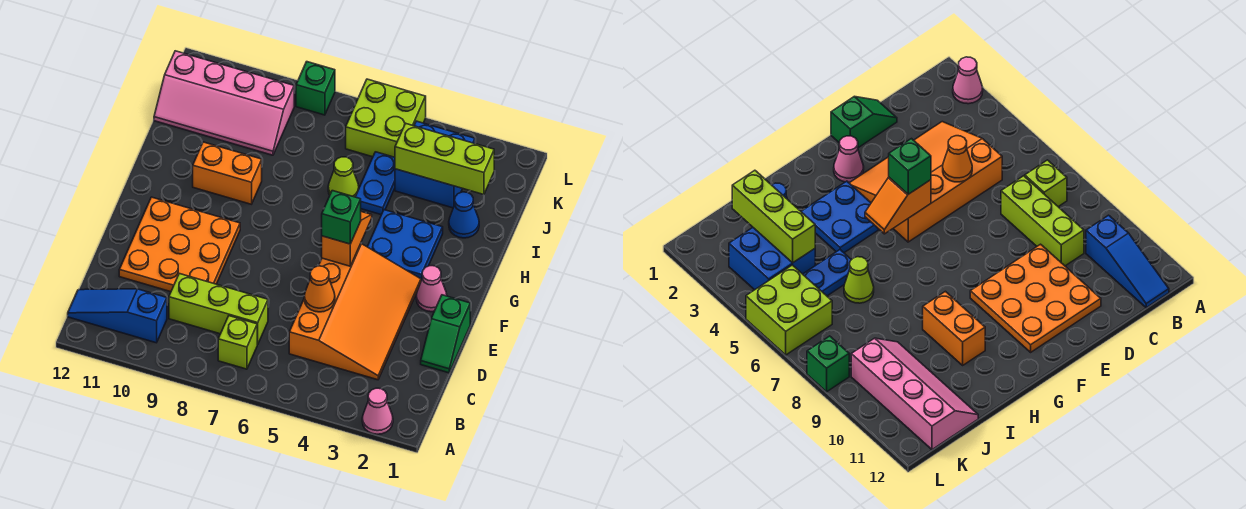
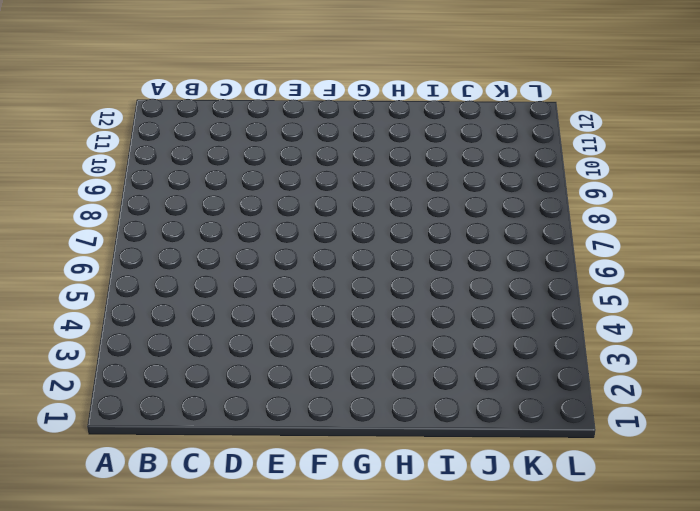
none -> pink cone A2 level 1
none -> lime brick B7 level 1
none -> blue slope B10:B12 level 1 top 10

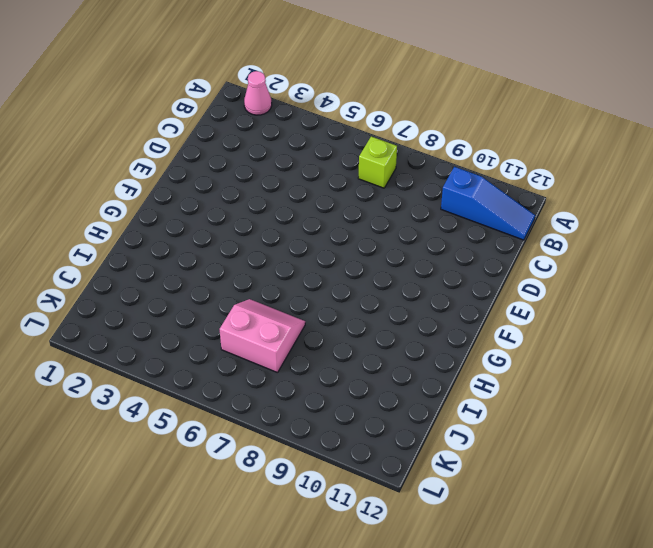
pink slope I6:J7 level 1 top J -> lime cone I6 level 1
none -> orange slope C3:F5 level 1 top 5
none -> lime brick C7:C9 level 1
none -> green slope D1:E1 level 1 top E

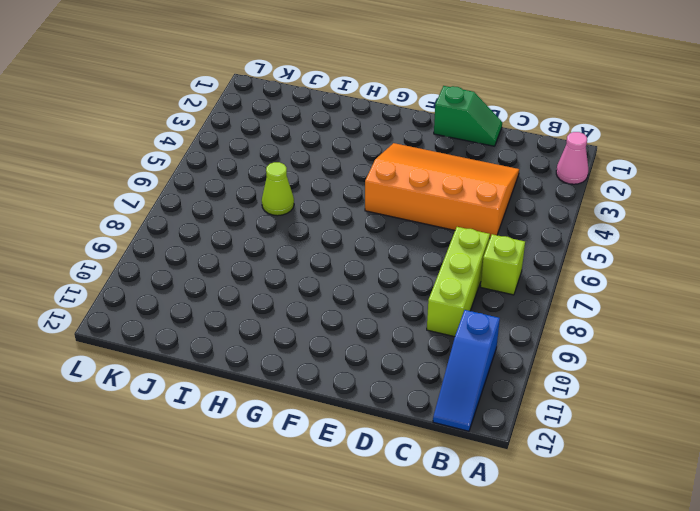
none -> orange plate D9:F11 level 1
none -> pink cone F2 level 1
none -> blue plate G3:H4 level 1

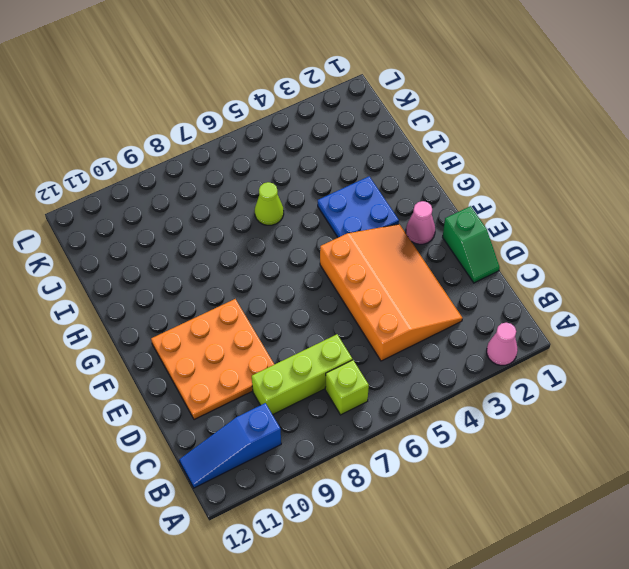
none -> orange brick H9:H10 level 1
none -> blue cone I2 level 1
none -> blue plate I5:J5 level 1

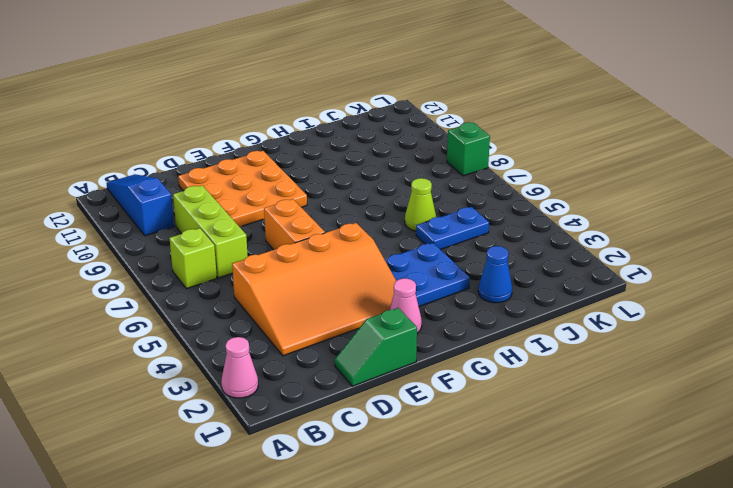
orange brick E6:E7 level 1 -> orange brick H9:H10 level 1
none -> blue brick J3:K4 level 1
none -> pink slope J9:K12 level 1 top K
none -> lime brick K5:L6 level 1

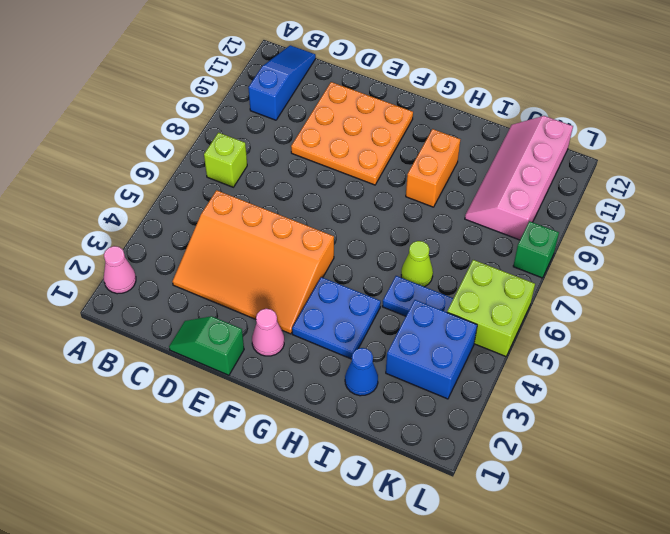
none -> lime brick C7:C9 level 1
none -> orange cone D5 level 2
none -> orange slope F5:G5 level 2 top F

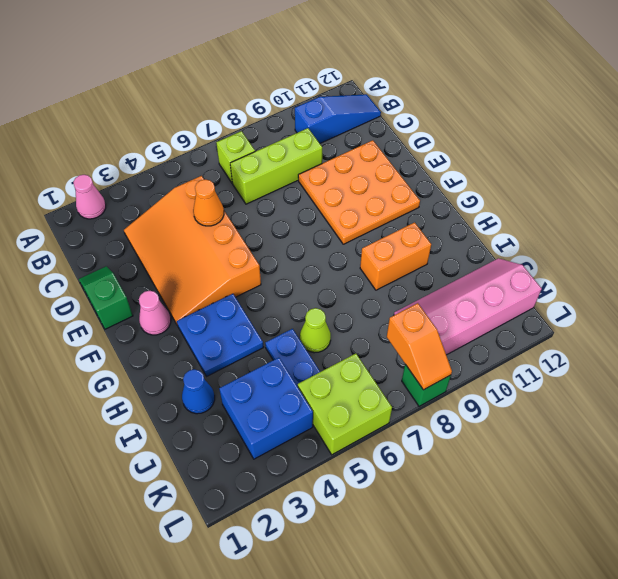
orange slope K8:L8 level 2 top K -> orange slope F5:G5 level 2 top F
none -> lime brick J2:J4 level 2
none -> green brick F5 level 3

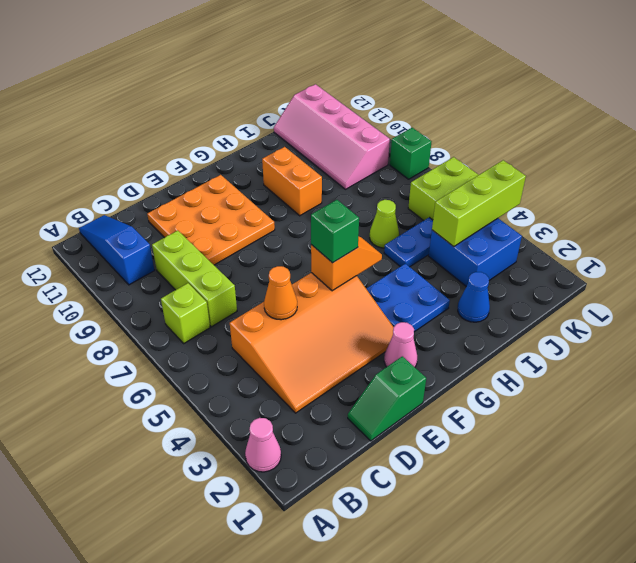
lime brick J4:L4 level 2 -> lime brick J2:J4 level 2

